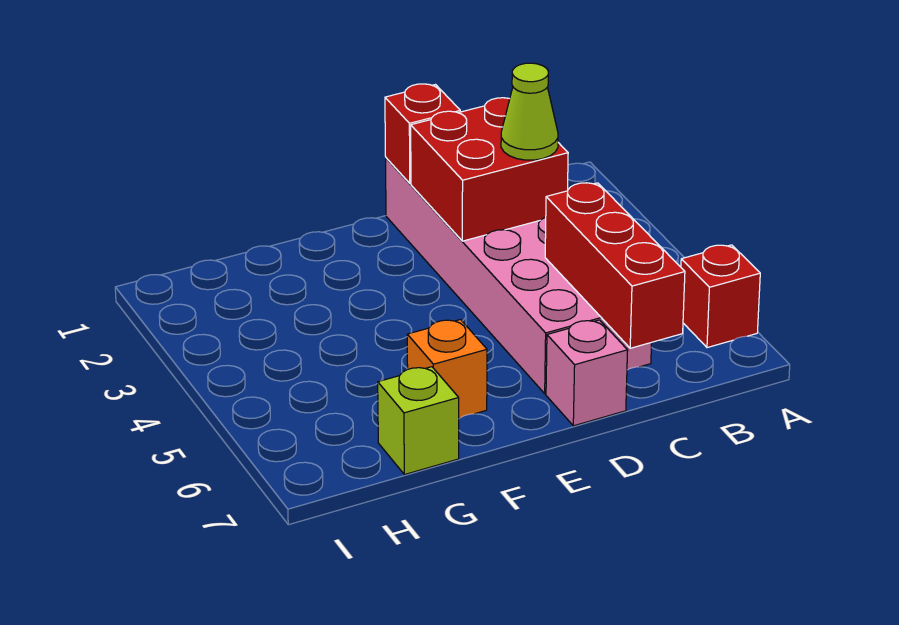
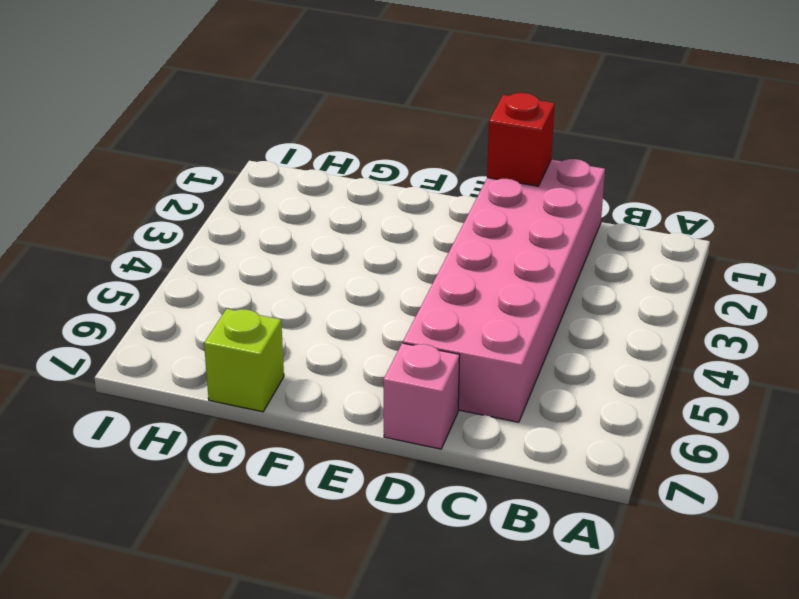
none -> red brick A6 level 1
none -> orange brick F6 level 1

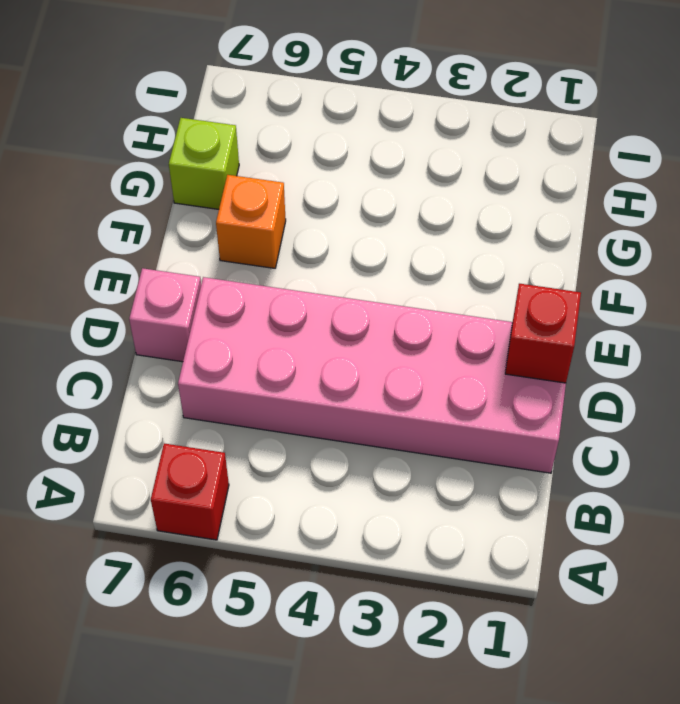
none -> red brick C2:D3 level 2
none -> red brick C5:C7 level 2

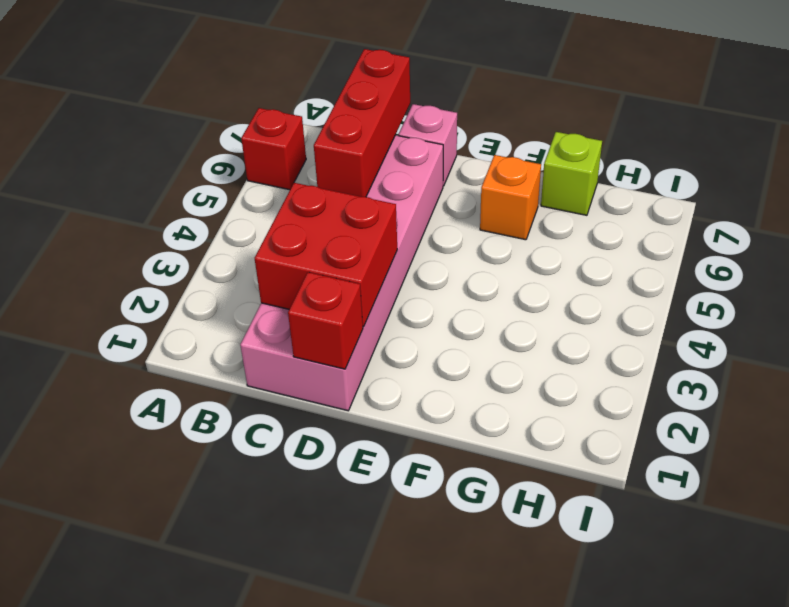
none -> lime cone C3 level 3

